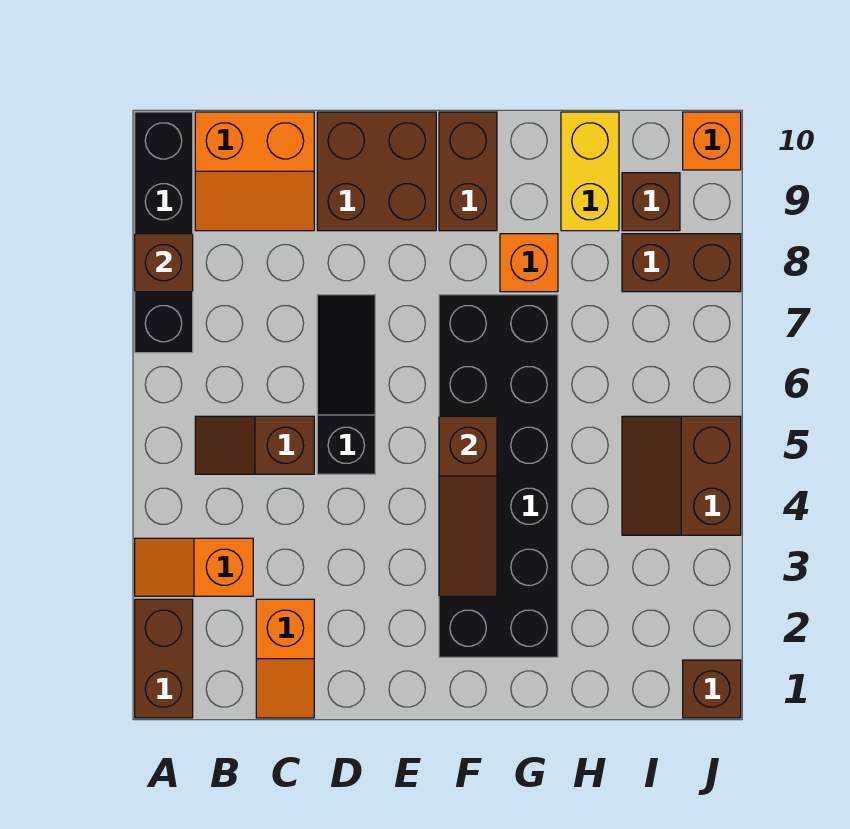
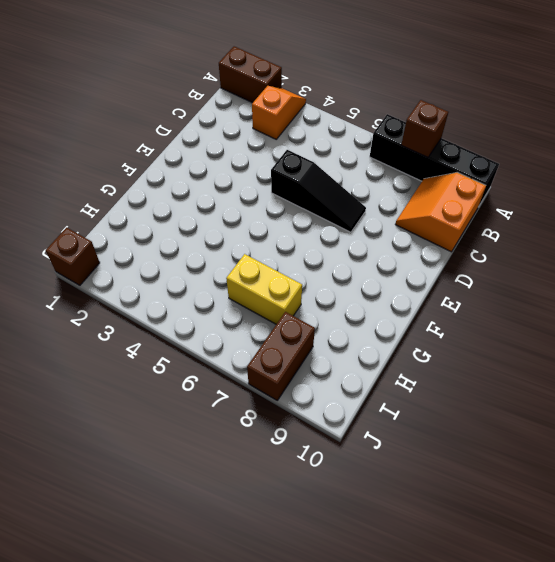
yellow brick H6:H7 level 1 -> yellow brick H9:H10 level 1
none -> brown slope B5:C5 level 1 top C
none -> orange slope C1:C2 level 1 top 2
none -> brown brick D9:E10 level 1

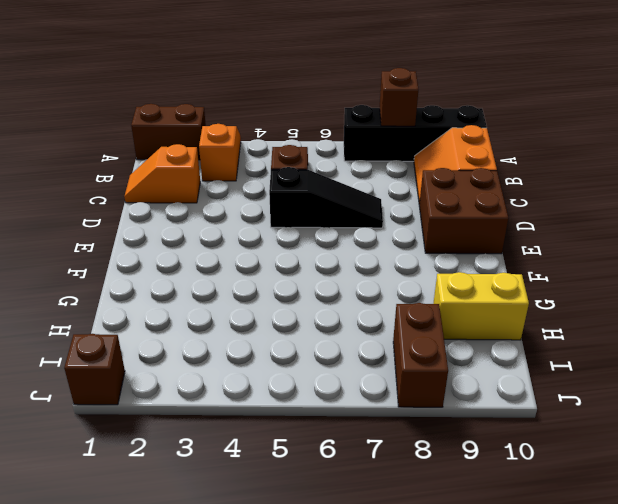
none -> black brick F2:G7 level 1
none -> brown brick F9:F10 level 1
none -> orange brick G8 level 1

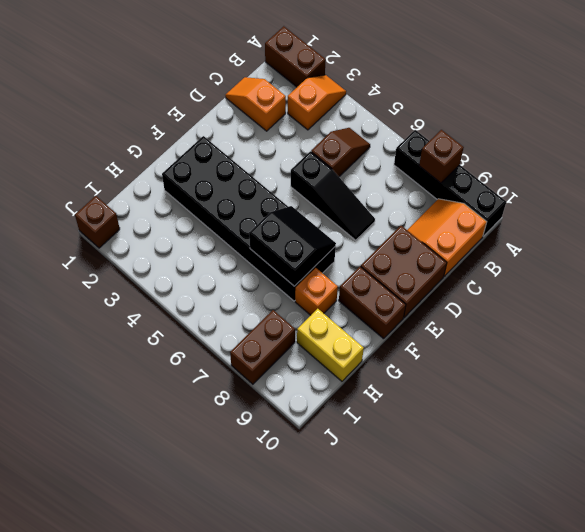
black slope F6:G7 level 2 top G -> none
none -> brown slope I4:J5 level 1 top J
none -> brown brick I9 level 1
none -> orange brick J10 level 1

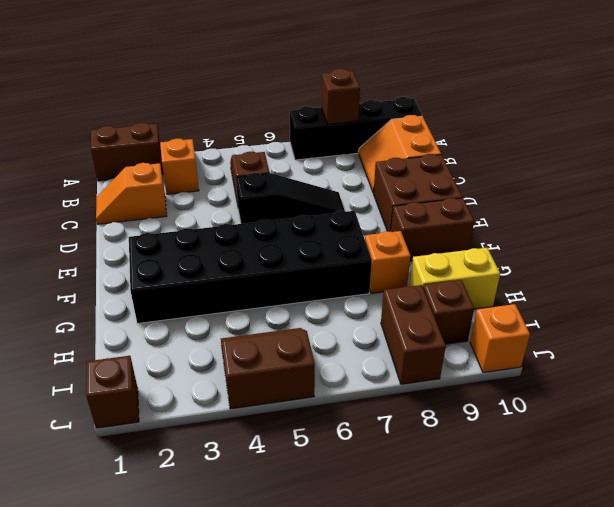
none -> brown slope F3:F5 level 2 top 5

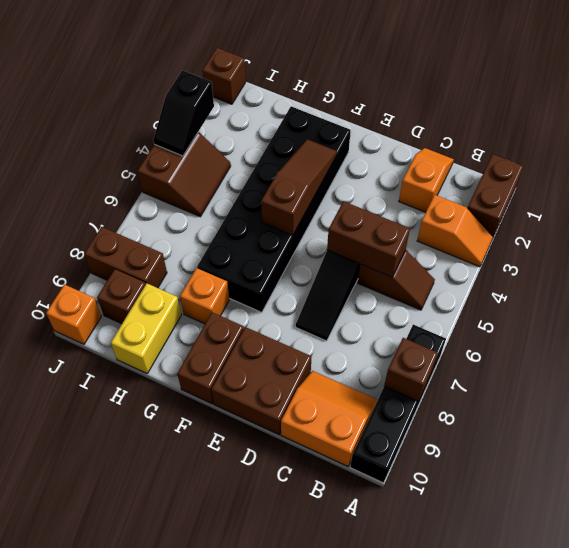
brown brick C5:D5 level 2 -> none
black slope J3:J4 level 2 top 3 -> none

